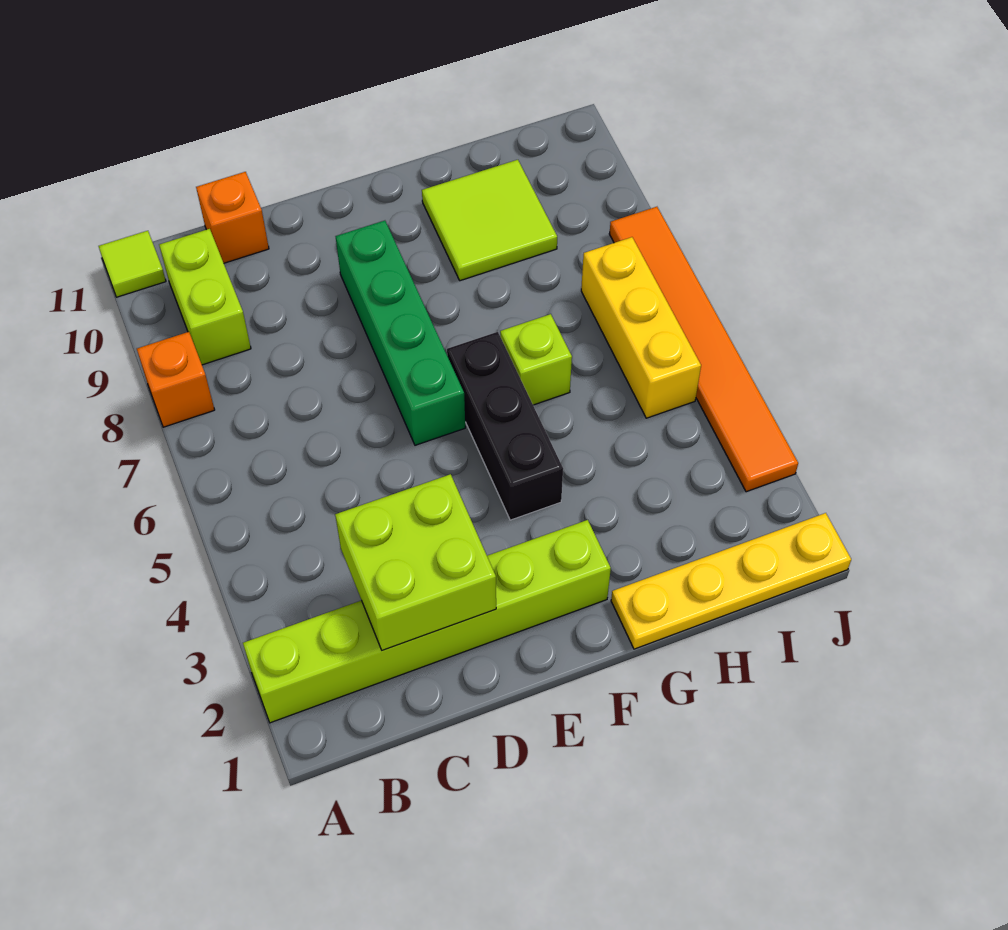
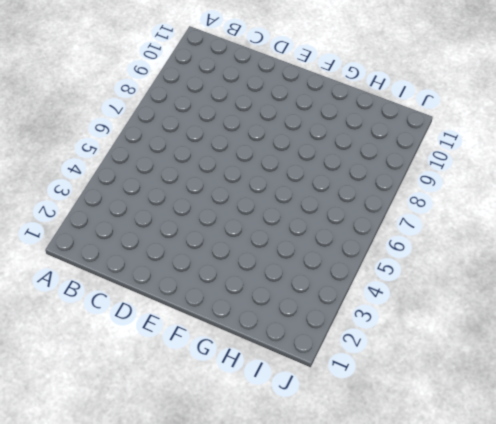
none -> lime brick A2:F2 level 1
none -> orange brick A8 level 1
none -> lime tile A11 level 1

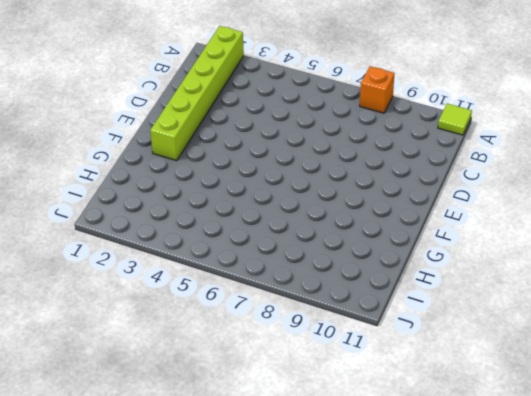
none -> lime brick B9:B10 level 1
none -> orange brick C11 level 1
none -> green brick E6:E9 level 1

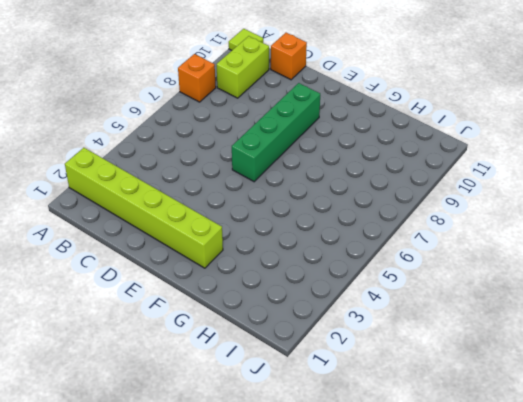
none -> black brick F4:F6 level 1
none -> yellow plate G1:J1 level 1
none -> lime brick G6 level 1

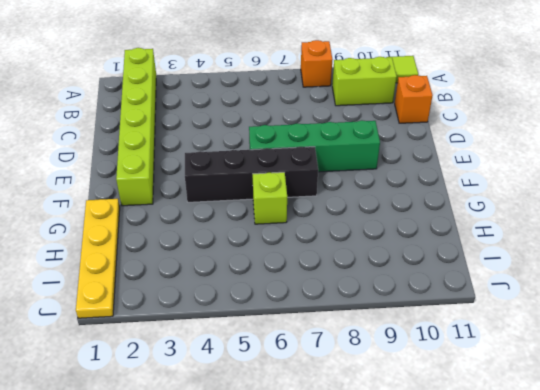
black brick F4:F7 level 1 -> black brick F4:F6 level 1
none -> lime tile G9:H10 level 1
none -> yellow brick I5:I7 level 1
none -> orange tile J3:J8 level 1

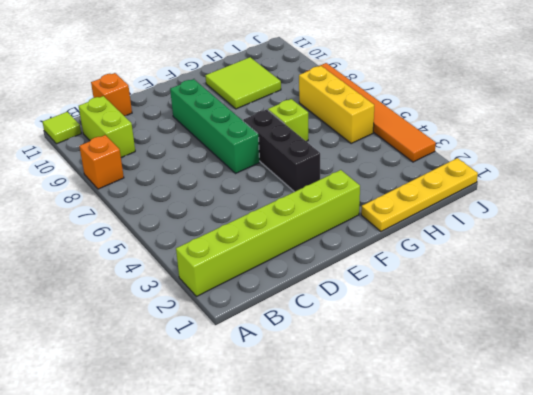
none -> lime brick C2:D3 level 2

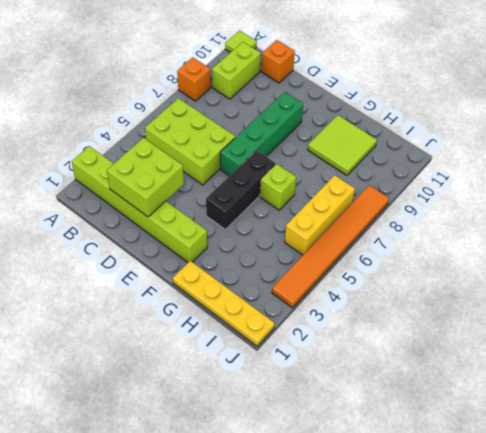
lime brick B5:D6 level 1 -> none

